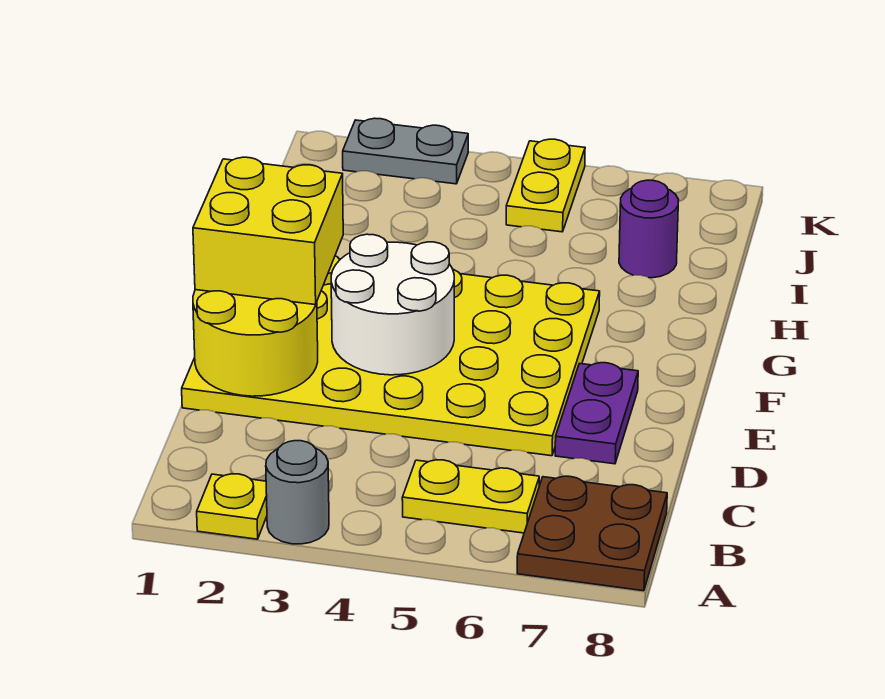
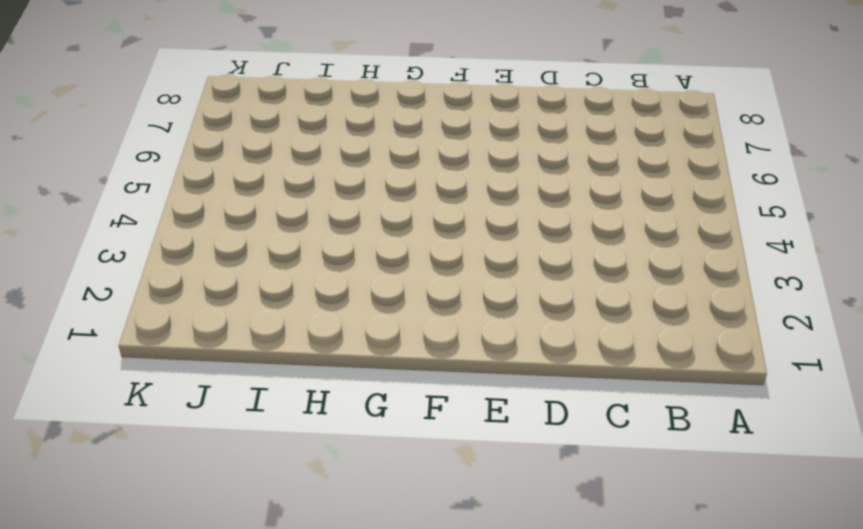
none -> yellow plate A2 level 1
none -> grey round brick A3 level 1
none -> brown plate A7:B8 level 1

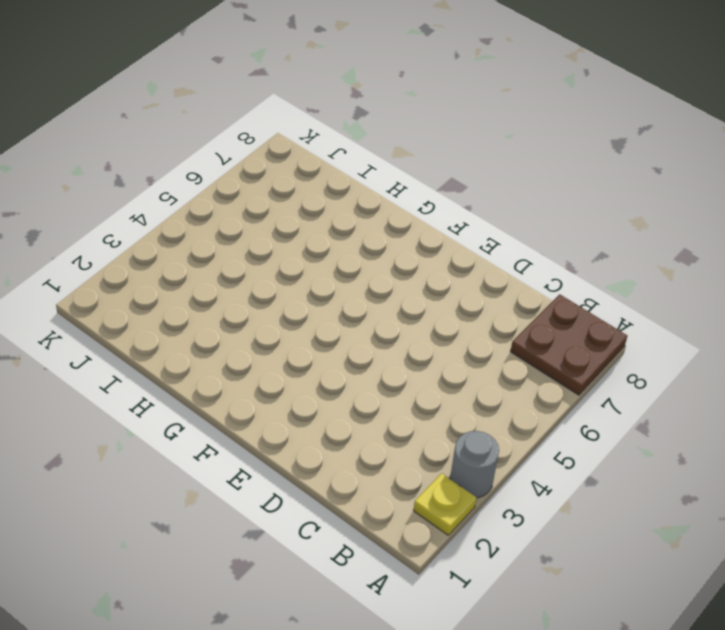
none -> yellow plate B5:B6 level 1
none -> yellow plate D1:G6 level 1
none -> purple plate D7:E7 level 1

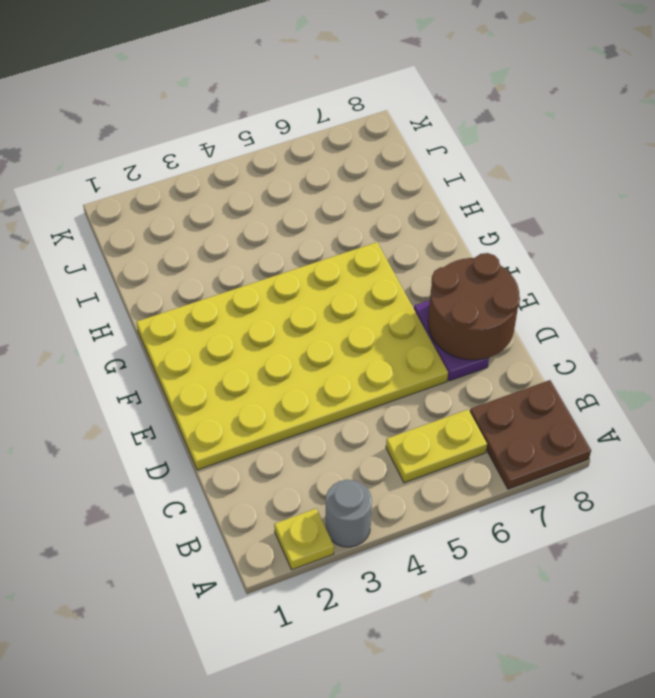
brown round brick D7:E8 level 2 -> none
none -> purple round brick I7 level 1
none -> yellow plate J5:K5 level 1
none -> grey plate K2:K3 level 1

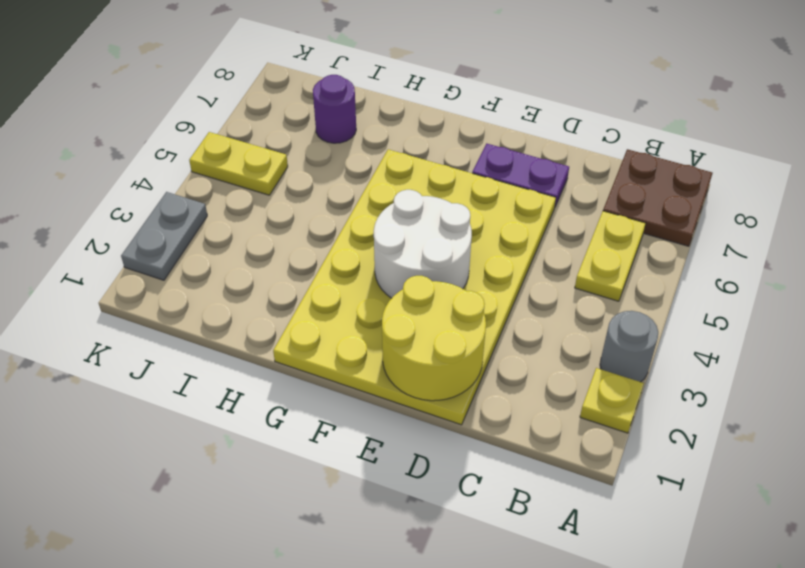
none -> yellow brick E1:F2 level 3

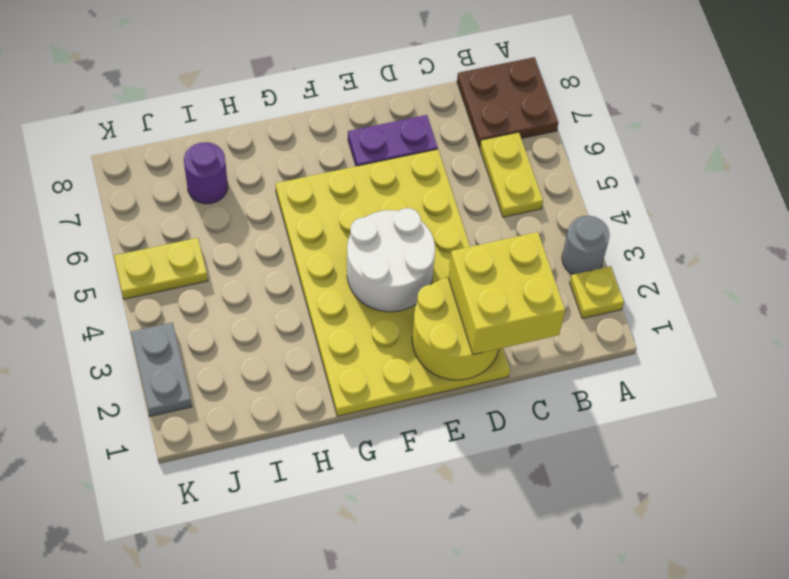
yellow brick C1:D2 level 3 -> yellow brick E1:F2 level 3

